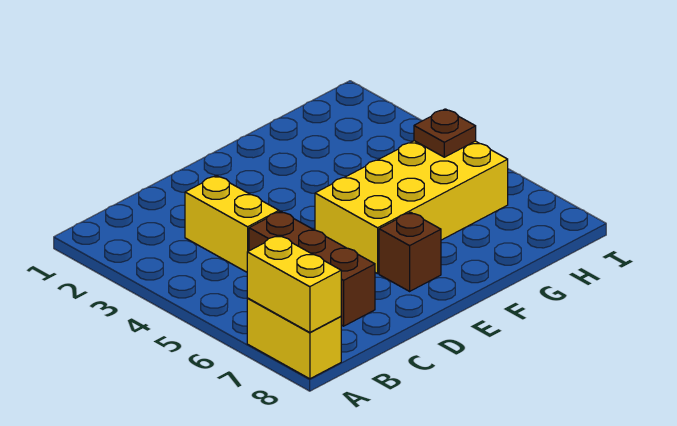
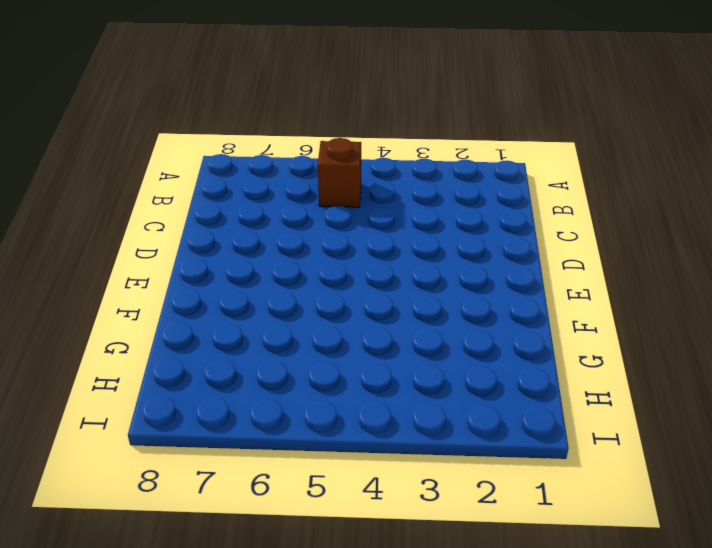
brown brick B5 level 1 -> brown brick E7 level 1
none -> yellow brick A7:A8 level 1
none -> yellow brick C3:C4 level 1

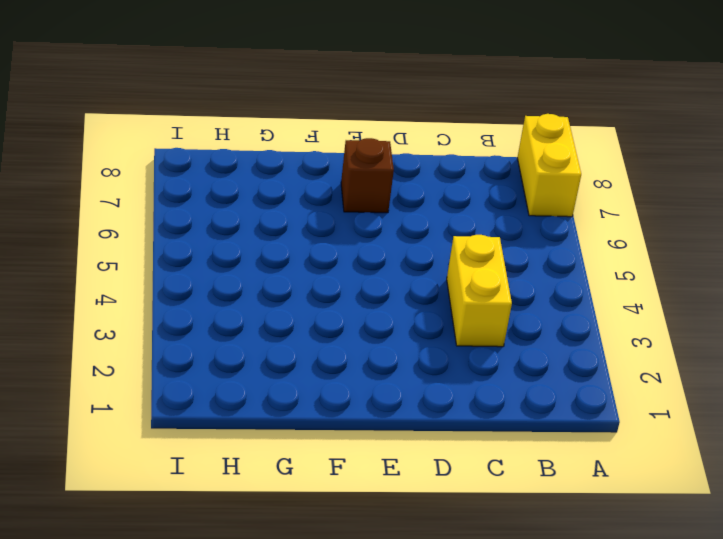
none -> brown brick C5:C7 level 1
none -> yellow brick E5:H6 level 1

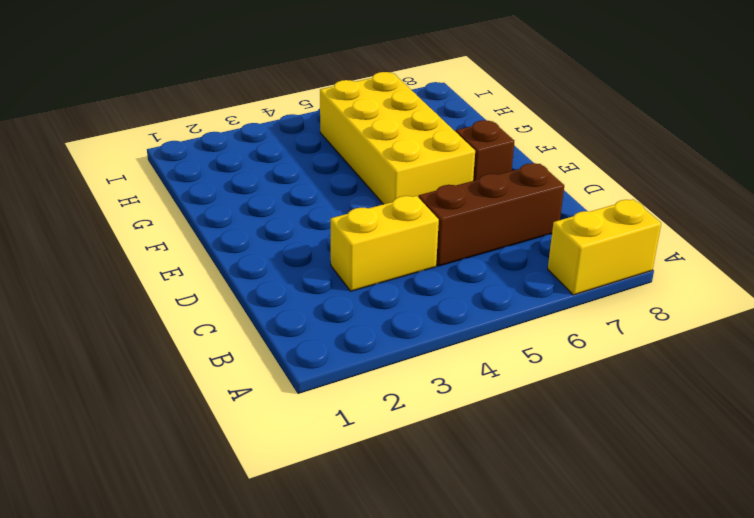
none -> yellow brick A7:A8 level 2
none -> brown plate H5 level 2

